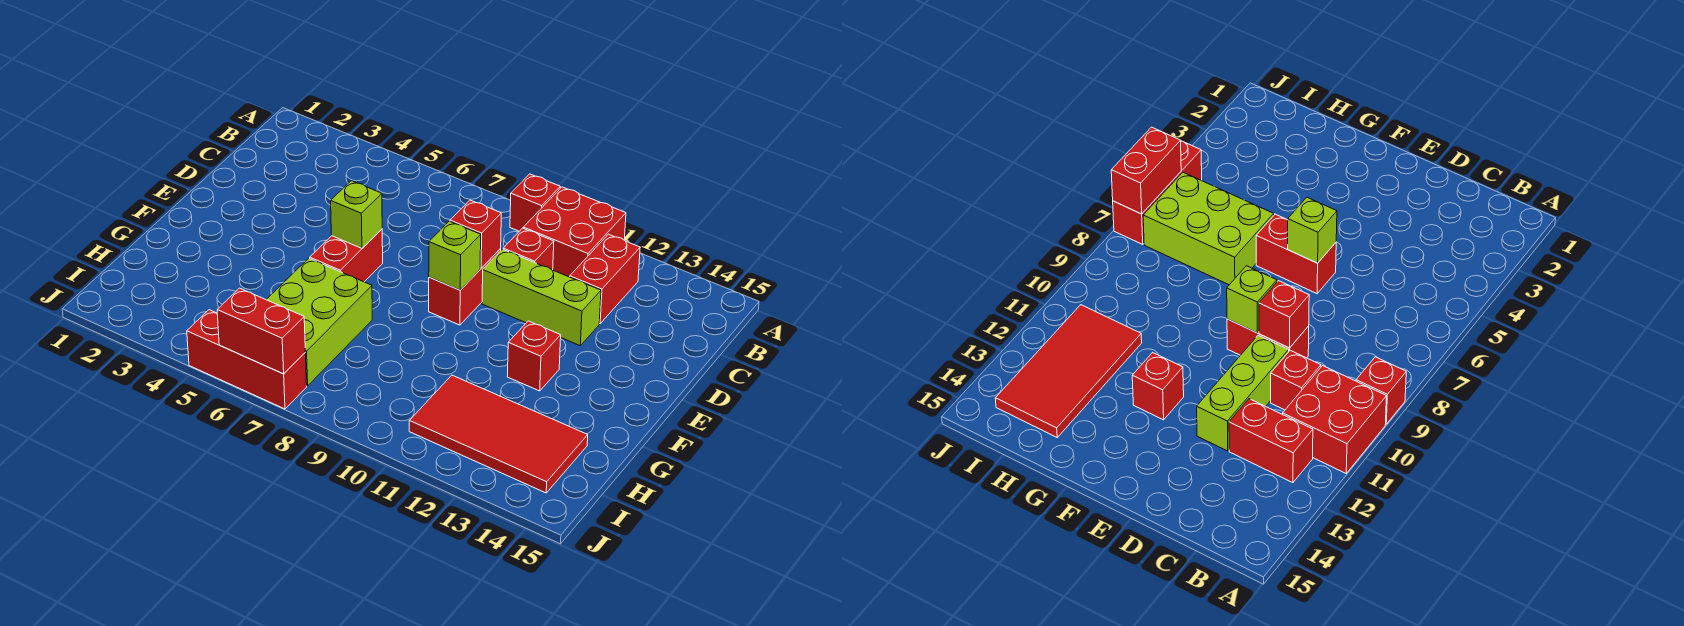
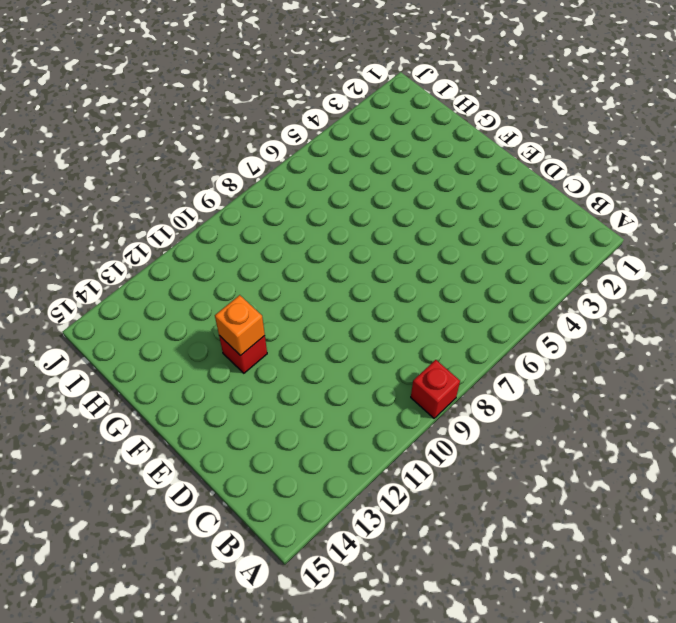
orange brick F12 level 2 -> none
none -> red brick A10:B11 level 1
none -> red brick B12:C12 level 1
none -> red brick C10 level 1

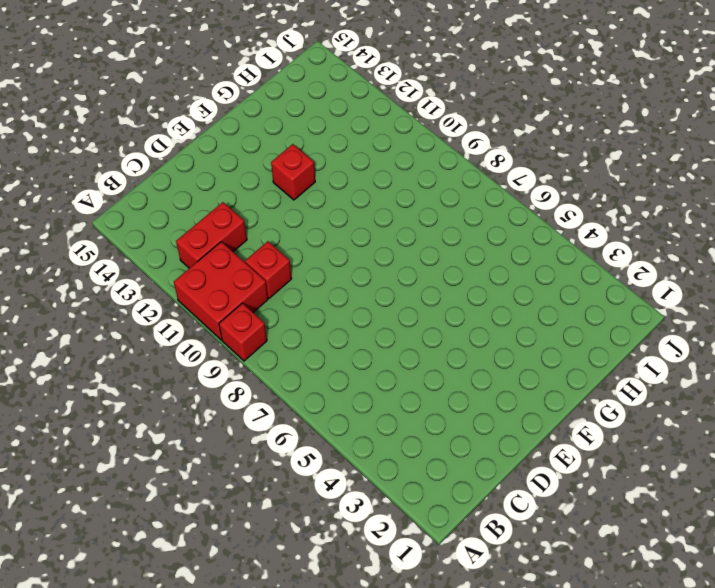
none -> red brick D9:E9 level 1
none -> lime brick D10:D12 level 1
none -> red brick E6:F6 level 1

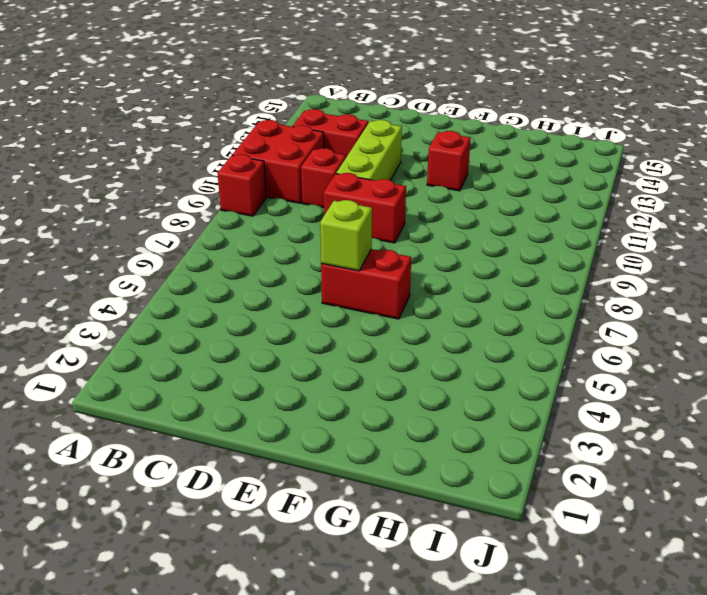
none -> lime brick G6:I7 level 1
none -> red tile H11:I14 level 1
none -> red brick J5:J7 level 1

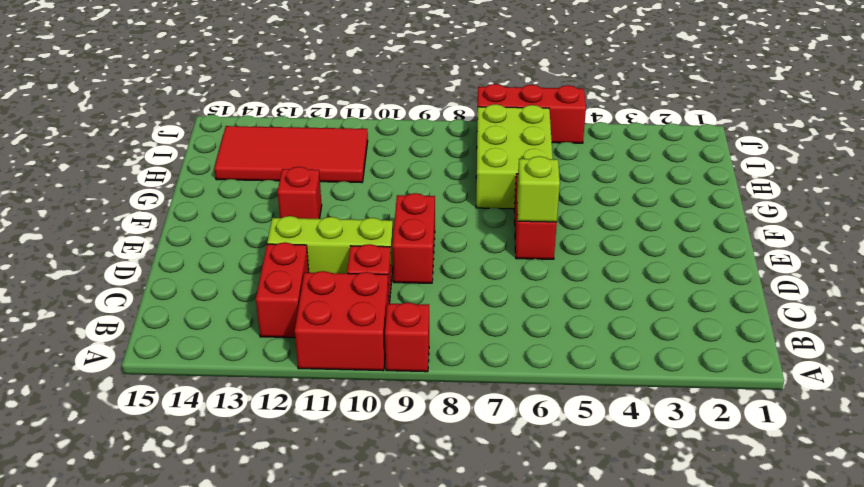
none -> red brick D9 level 2
none -> lime brick E9 level 2
none -> red brick J6:J7 level 2

